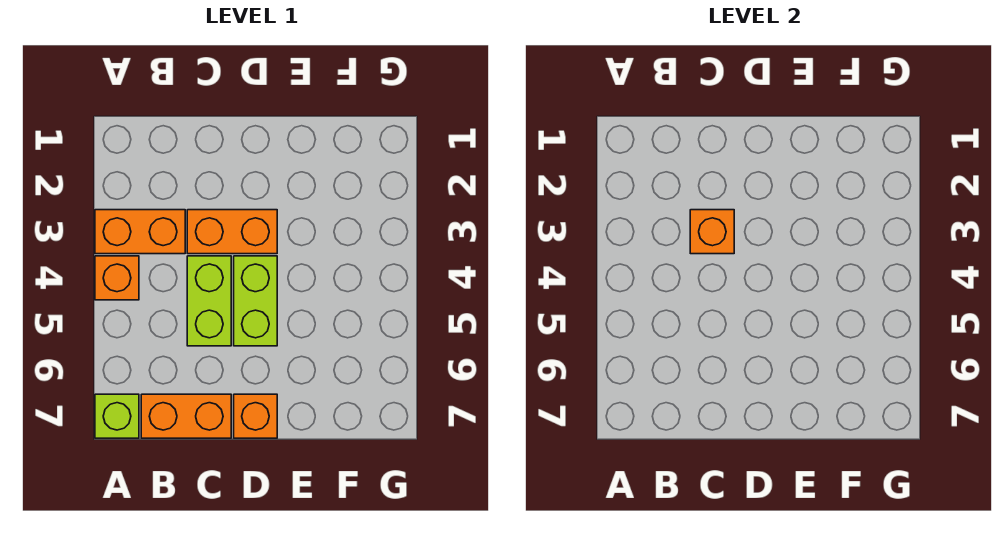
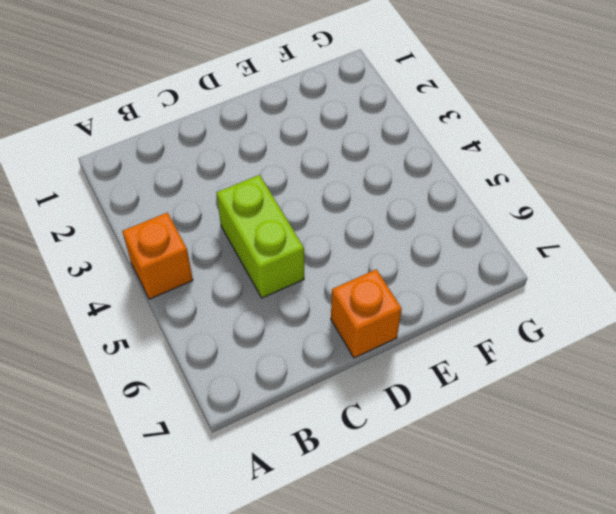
none -> orange brick A3:B3 level 1
none -> lime brick A7 level 1

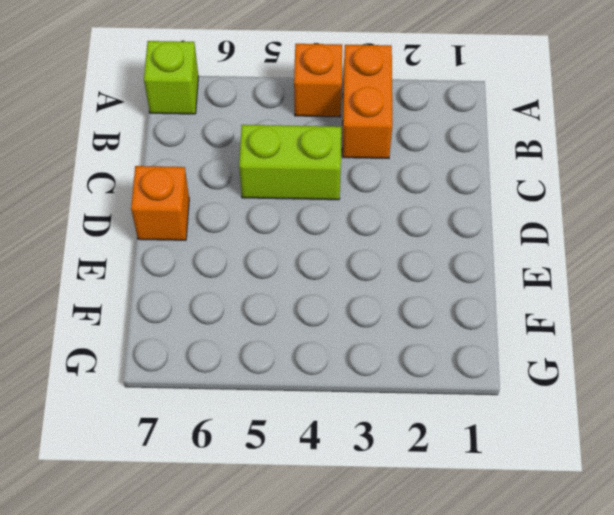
none -> orange brick B7:C7 level 1
none -> orange brick C3:D3 level 1

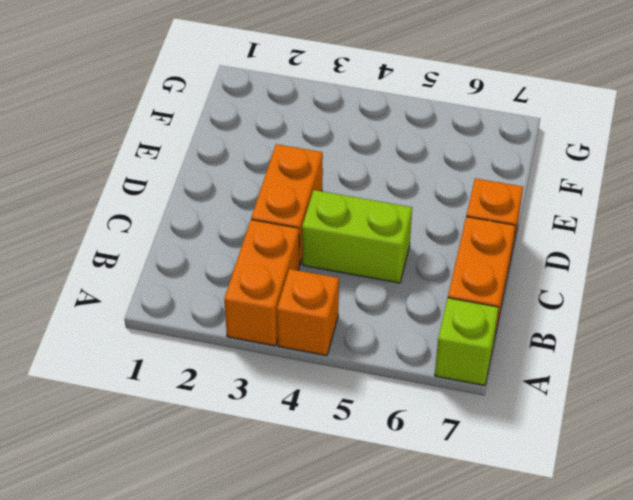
none -> lime brick D4:D5 level 1
none -> orange brick C3 level 2

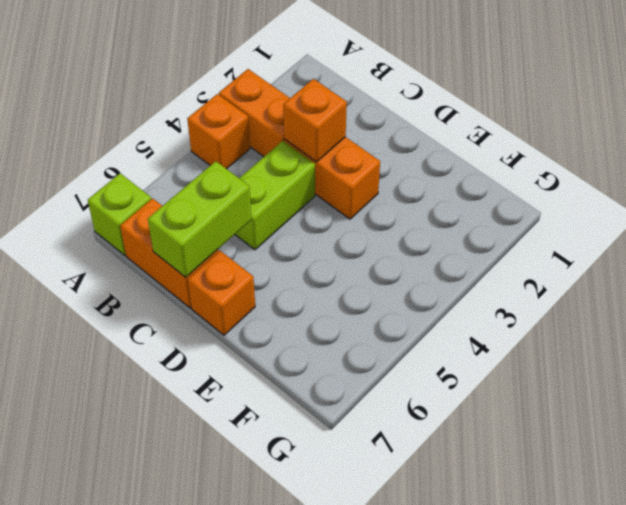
lime brick C6:C7 level 2 -> lime brick D4:D5 level 1

